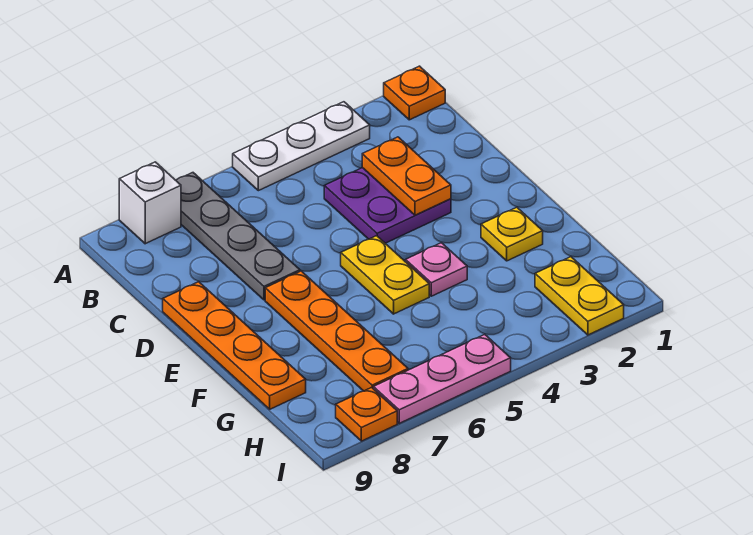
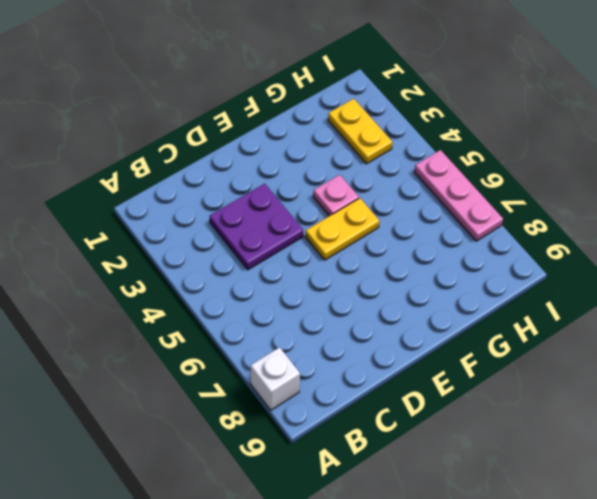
yellow plate H2:H3 level 1 -> yellow plate H2:I2 level 1
none -> orange plate A1 level 1
none -> white plate A3:A5 level 1
none -> grey plate A7:D7 level 1

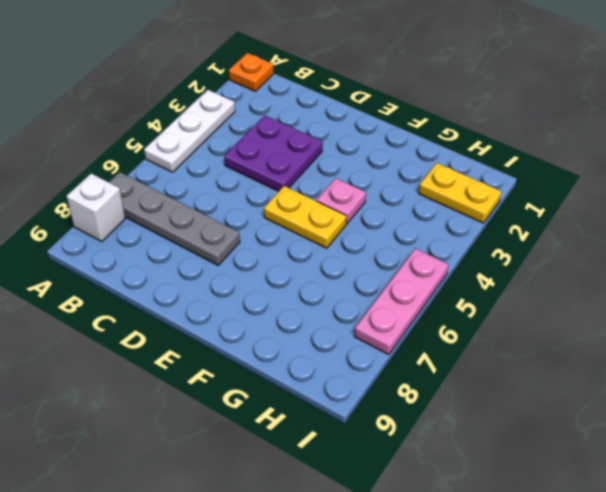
none -> orange plate D9:G9 level 1
none -> orange plate E7:H7 level 1
none -> yellow plate F2 level 1

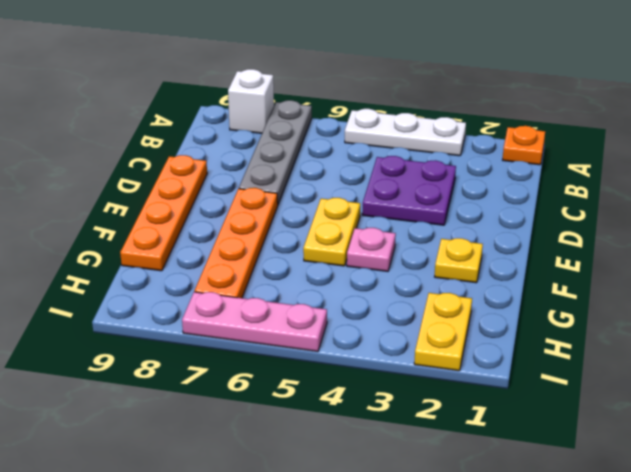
none -> orange plate I8 level 1
none -> orange plate C3:D3 level 2

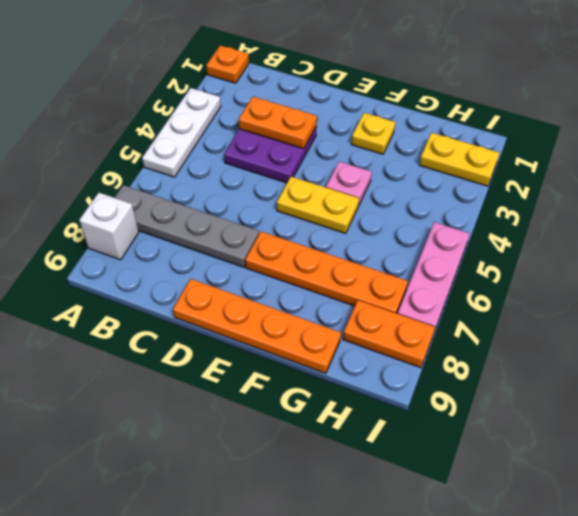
orange plate H8:I8 level 1 -> orange plate I8 level 1

